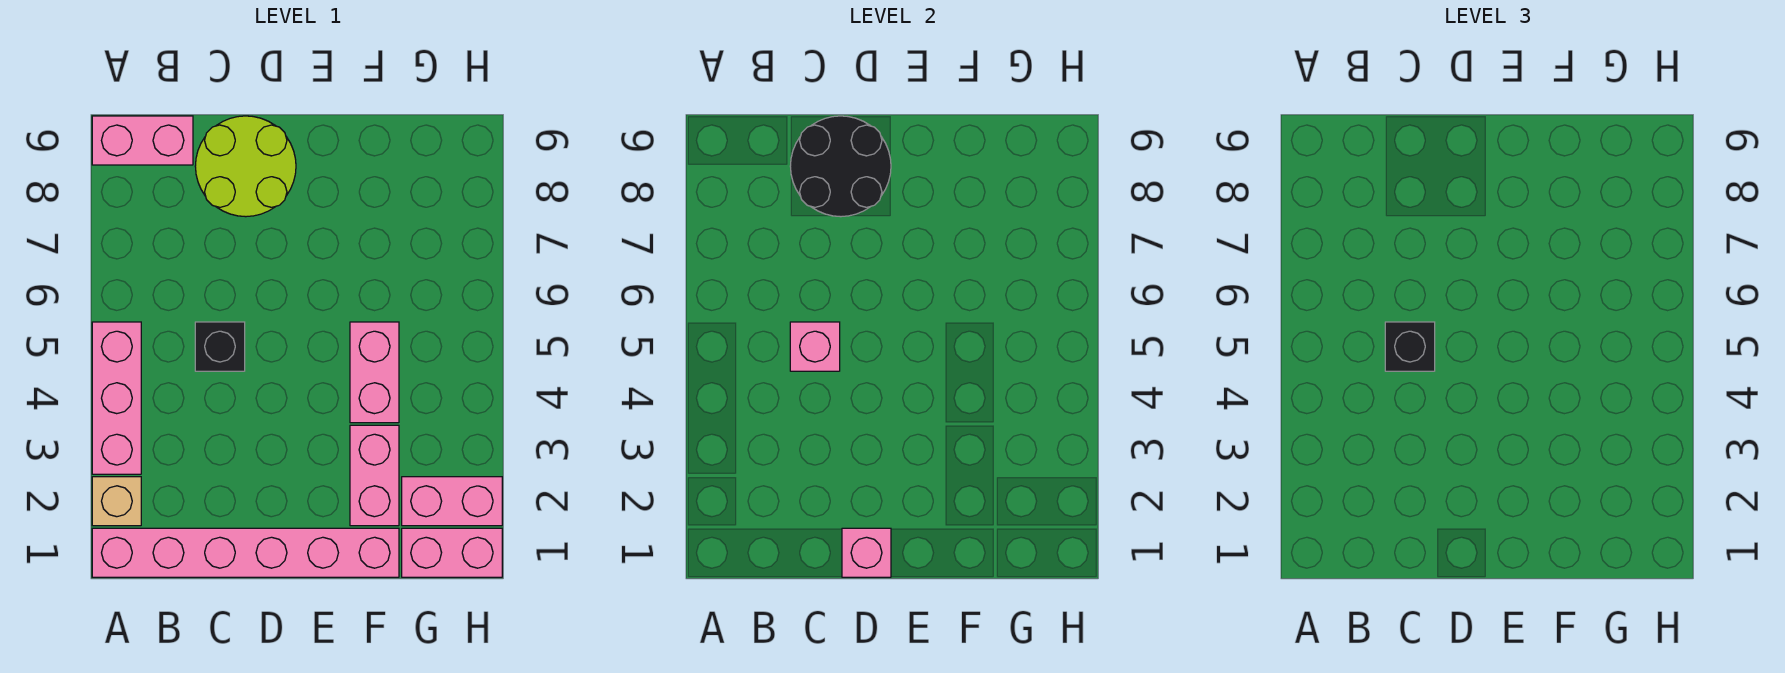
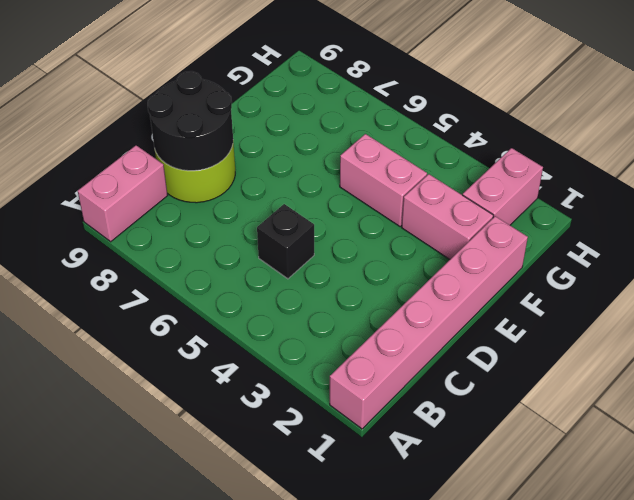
none -> tan brick A2 level 1
none -> pink brick A3:A5 level 1
none -> pink brick G1:H1 level 1

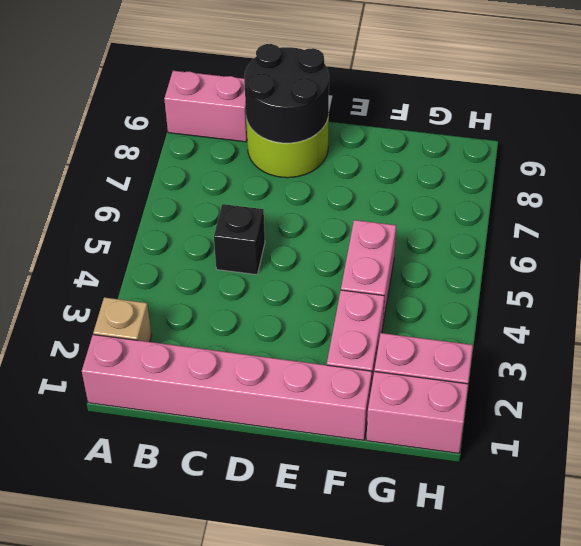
none -> pink brick A3:A5 level 1
none -> pink brick C5 level 2
none -> pink brick D1 level 2

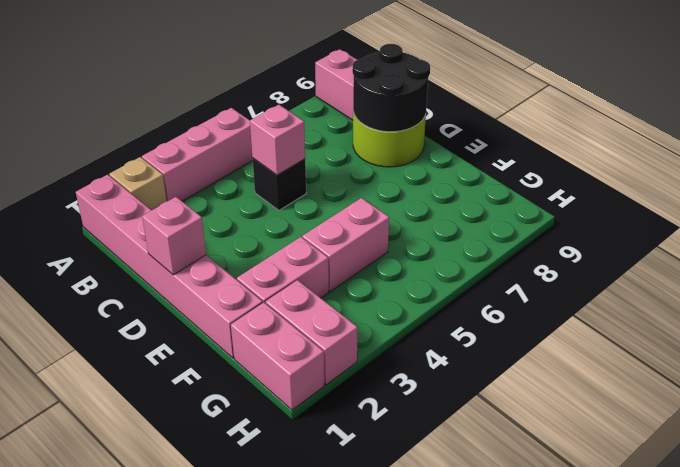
none -> black brick C5 level 3

